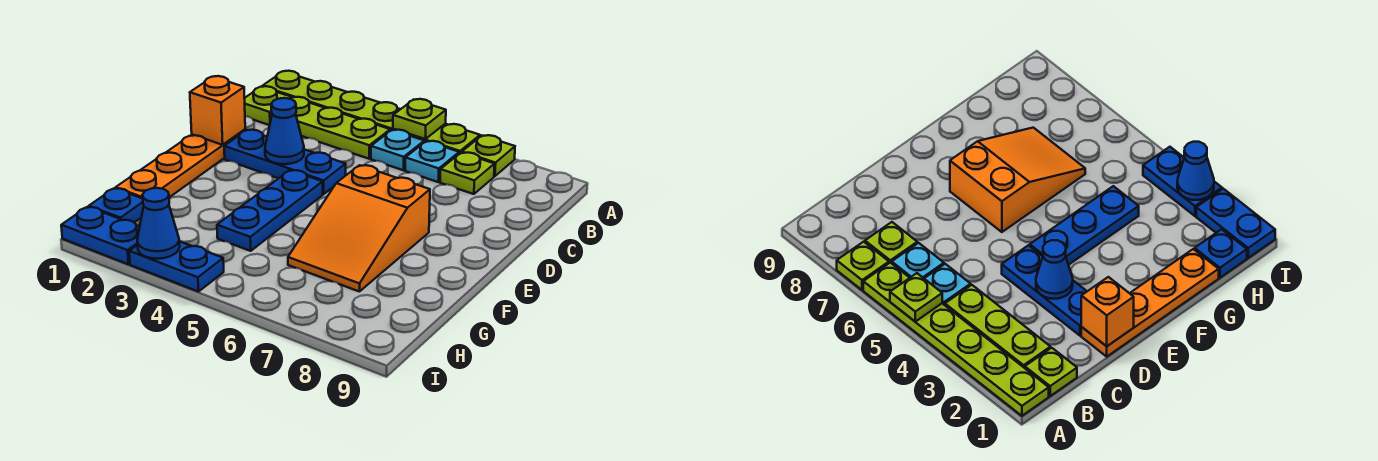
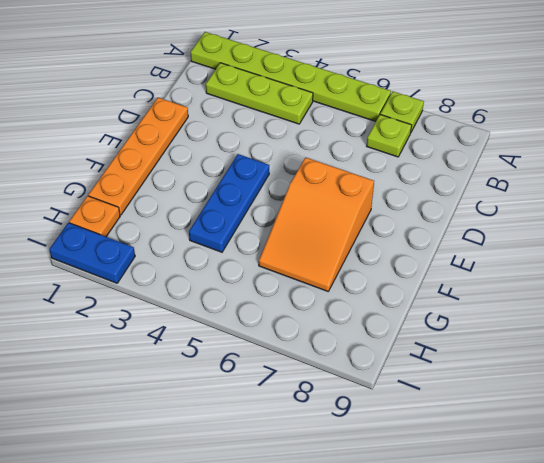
orange plate H1 level 1 -> blue plate H1 level 1
none -> lime plate B1 level 1
none -> cyan plate B5 level 1
none -> cyan plate B6 level 1

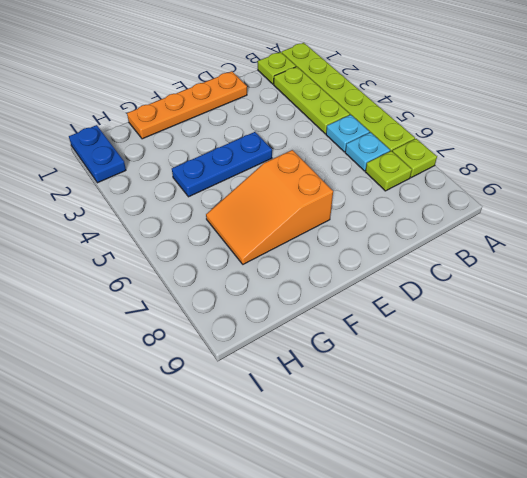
none -> blue plate D2:D4 level 1
none -> blue plate H1 level 1
none -> blue plate I3:I4 level 1

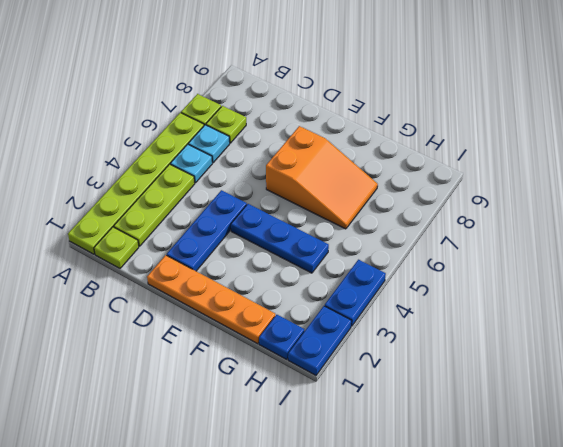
none -> lime plate A5 level 2
none -> orange brick D1 level 2
none -> blue cone D3 level 2

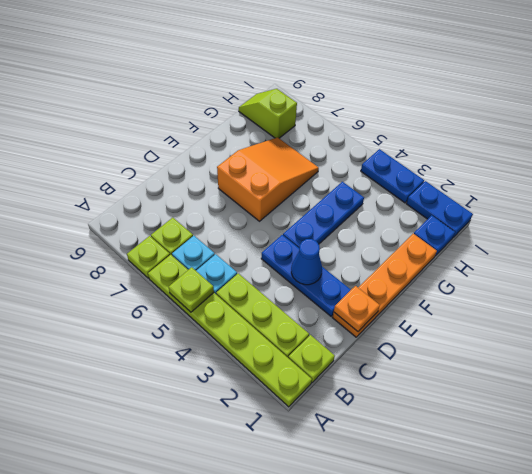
orange plate D1 level 2 -> orange brick D1 level 2
lime slope H8:H9 level 1 top 8 -> none
none -> blue cone I3 level 2

